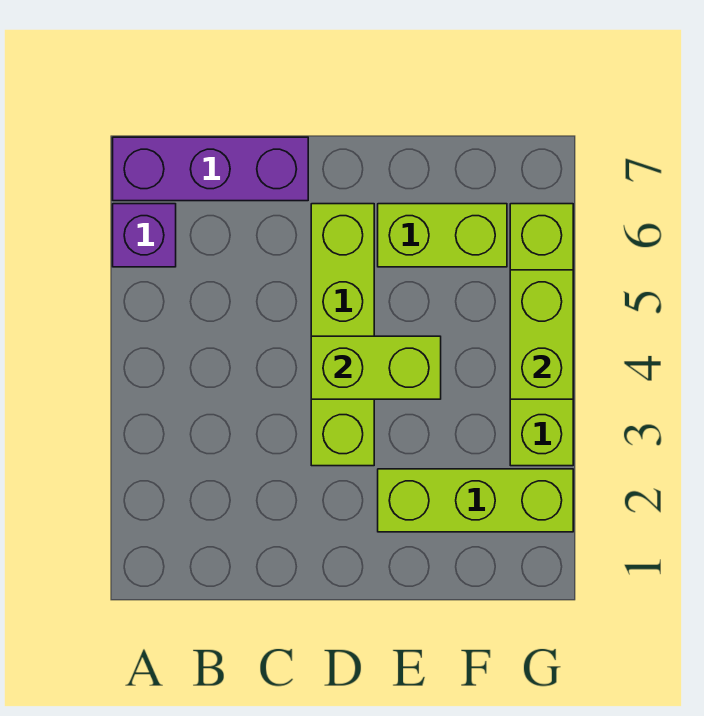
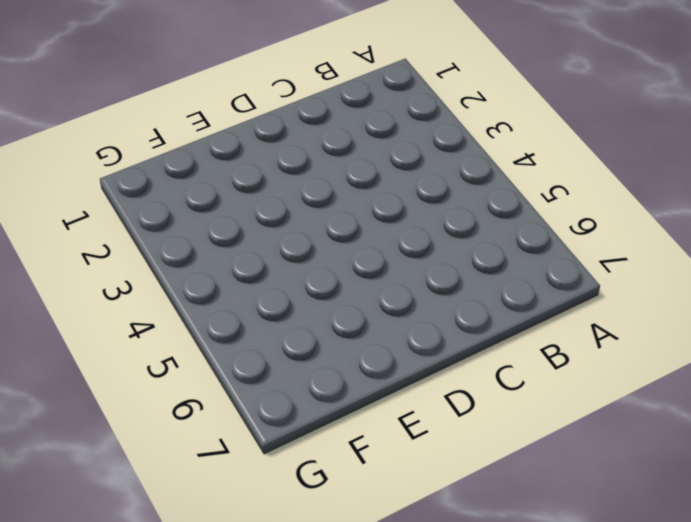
none -> purple brick A6 level 1
none -> purple brick A7:C7 level 1

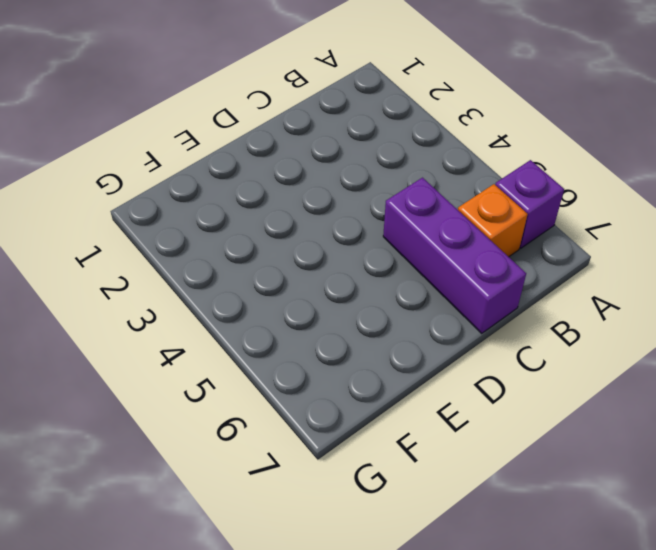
orange brick B6 level 1 -> none
purple brick C5:C7 level 1 -> purple brick A7:C7 level 1
none -> lime brick D3:D6 level 1
none -> lime brick E2:G2 level 1

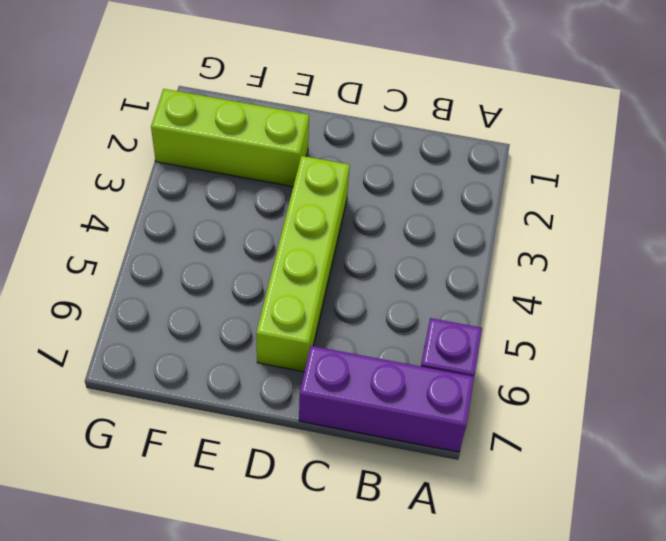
none -> lime brick E6:F6 level 1
none -> lime brick G3:G6 level 1

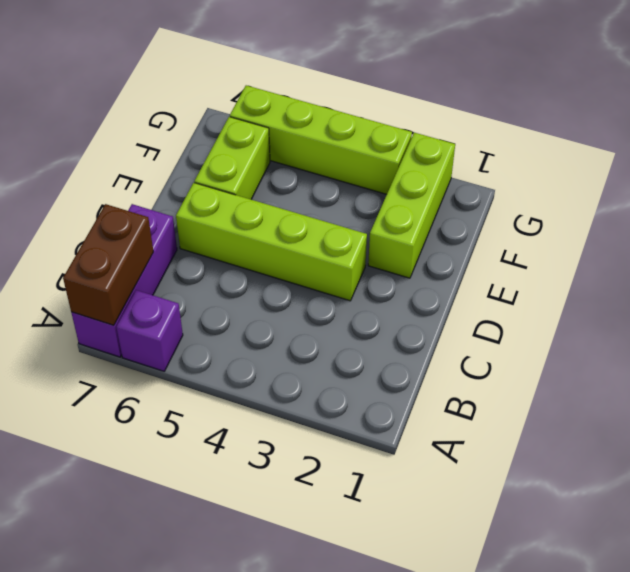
brown brick A7:B7 level 2 -> none
none -> lime brick D4:E4 level 2
none -> lime brick G4:G5 level 2

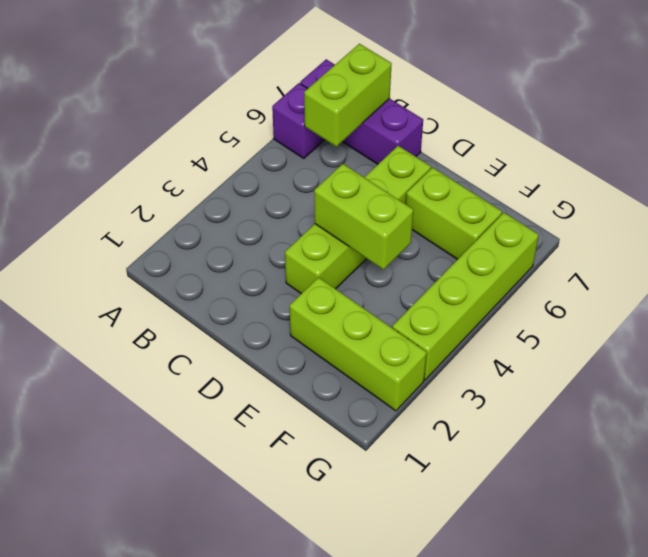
lime brick B6:B7 level 2 -> lime brick G4:G5 level 2

